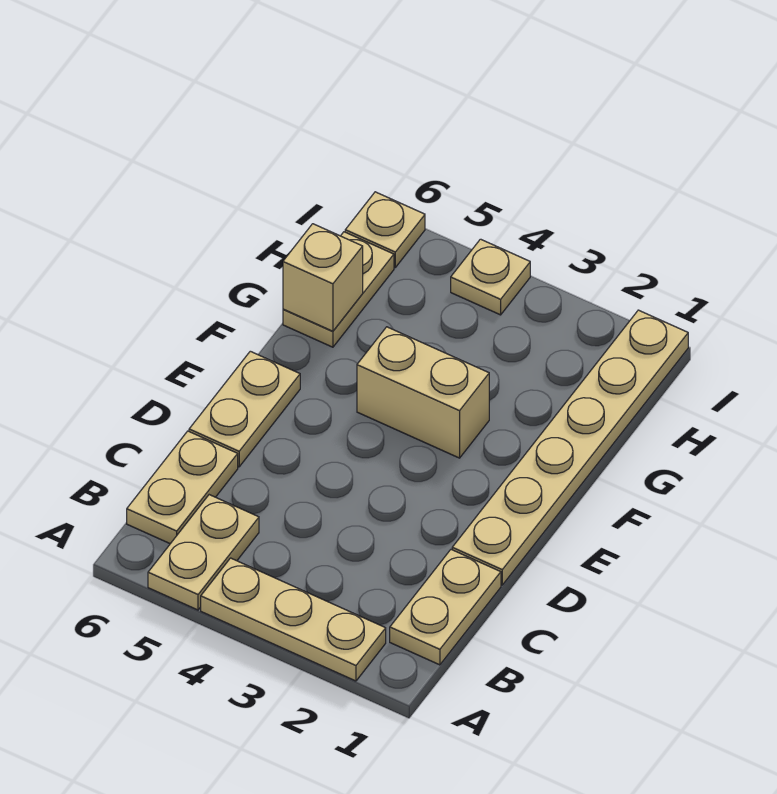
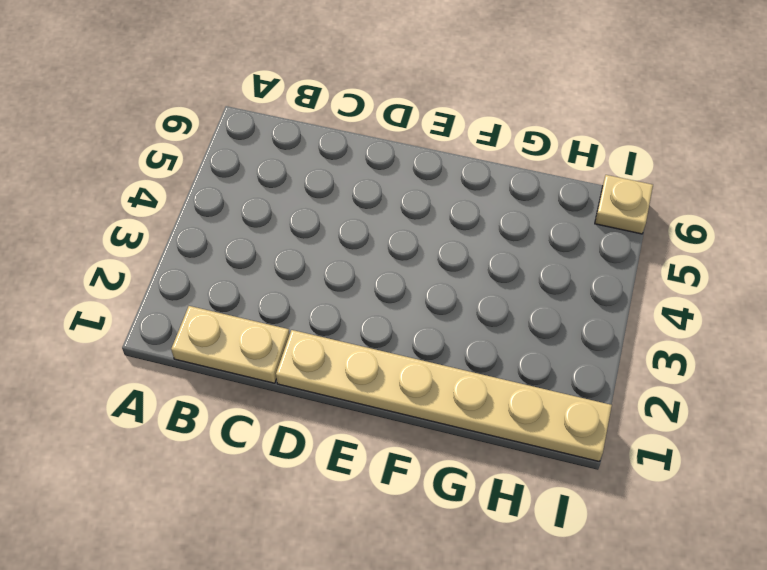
none -> tan plate A2:A4 level 1
none -> tan plate A5:B5 level 1

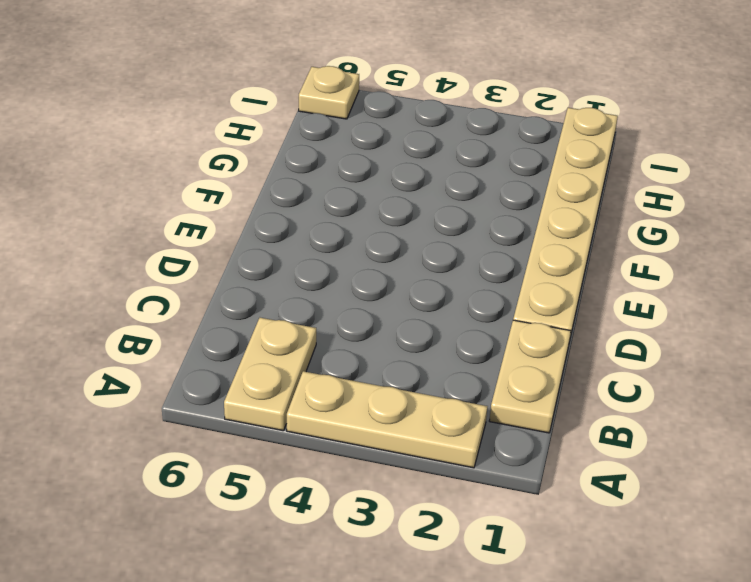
none -> tan plate B6:C6 level 1
none -> tan plate D6:E6 level 1

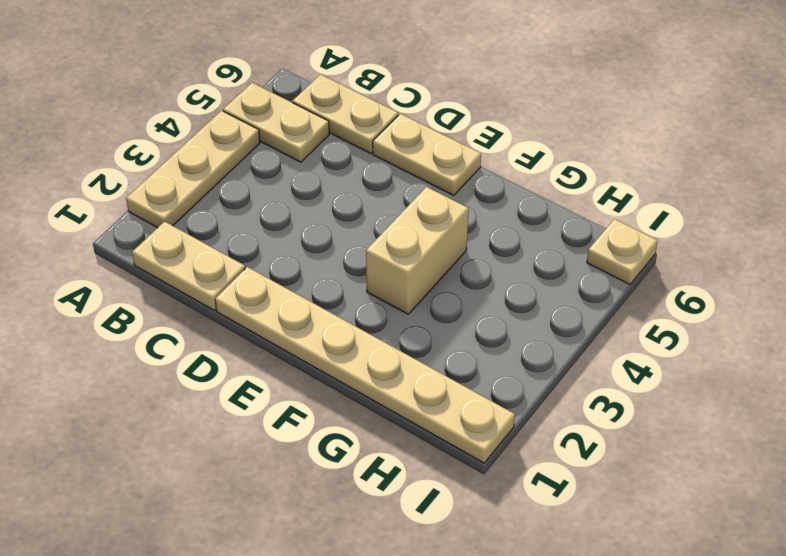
none -> tan plate G6:H6 level 1
none -> tan plate I4 level 1

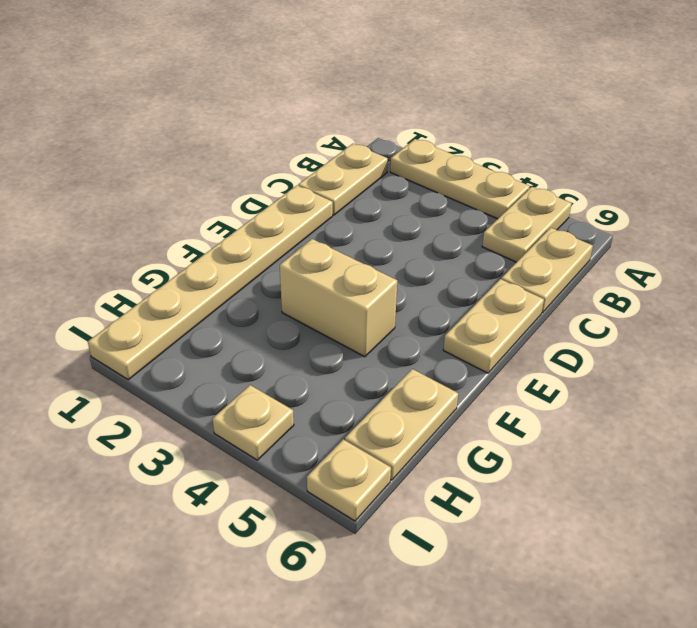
none -> tan brick G6 level 2

